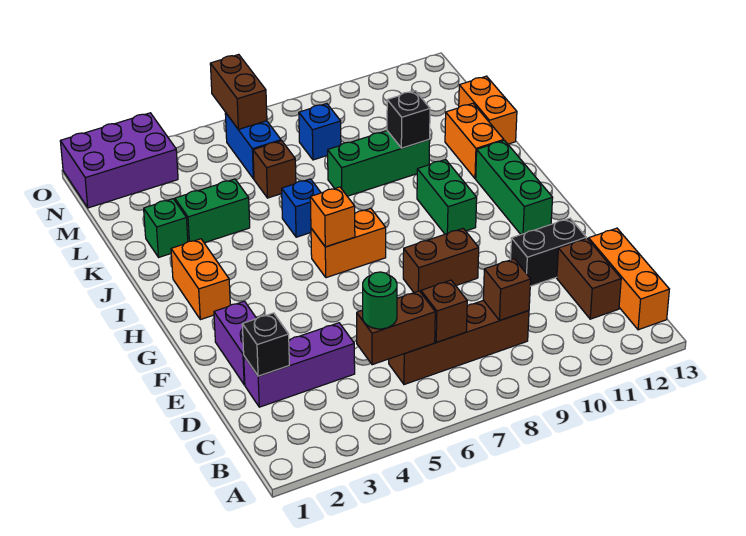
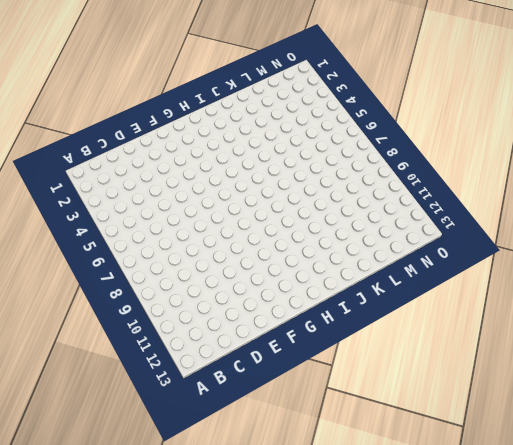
none -> orange brick B13:D13 level 1
none -> brown brick C6:C9 level 1
none -> brown brick C12:D12 level 1

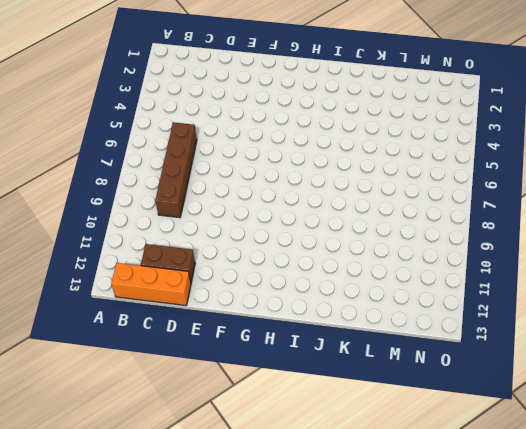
none -> purple brick D2:D4 level 1
none -> purple brick E2:F2 level 1
none -> black brick E11:E12 level 1

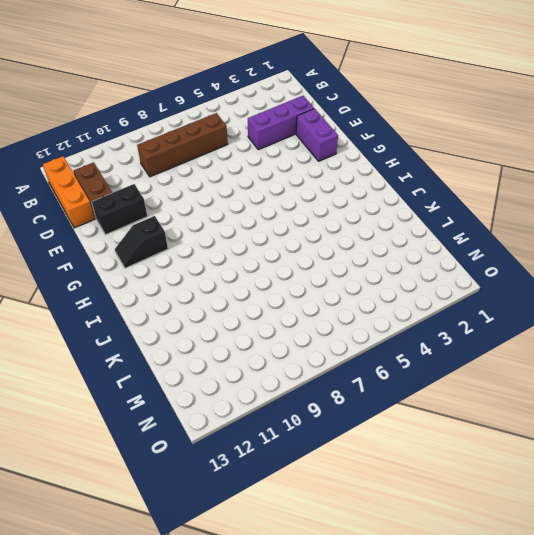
black slope G11:G12 level 1 top 11 -> green brick G12:I12 level 1
none -> brown brick F8:F9 level 1
none -> orange brick H2:I2 level 1
none -> orange brick H6:H7 level 1

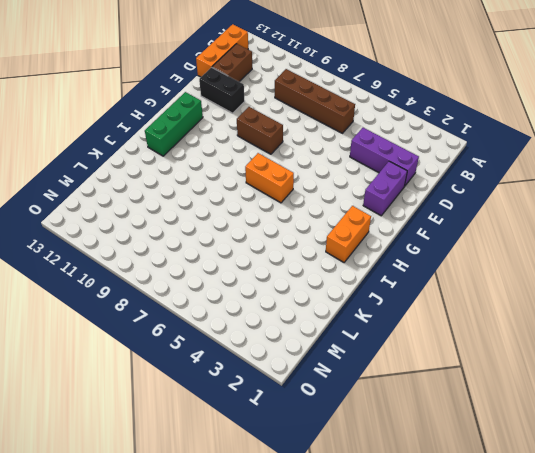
none -> green brick H10:I10 level 1
none -> blue brick J6 level 1
none -> orange brick J12:K12 level 1

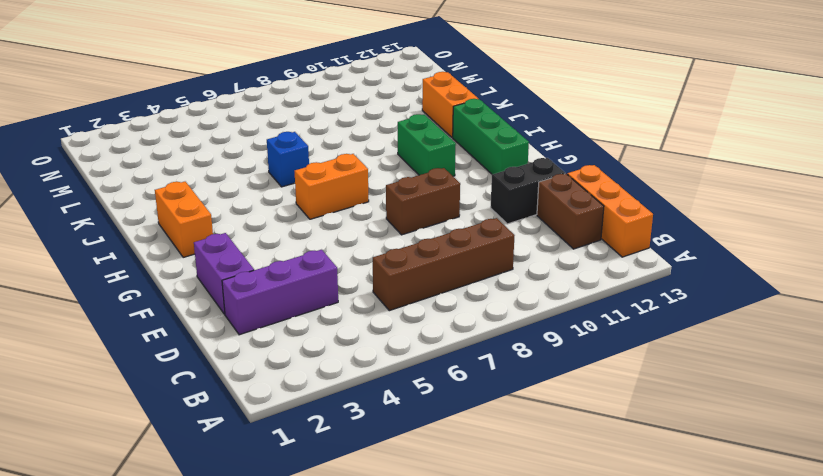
none -> green brick K2 level 1
none -> green brick K3:K4 level 1
none -> green brick K8:K10 level 1

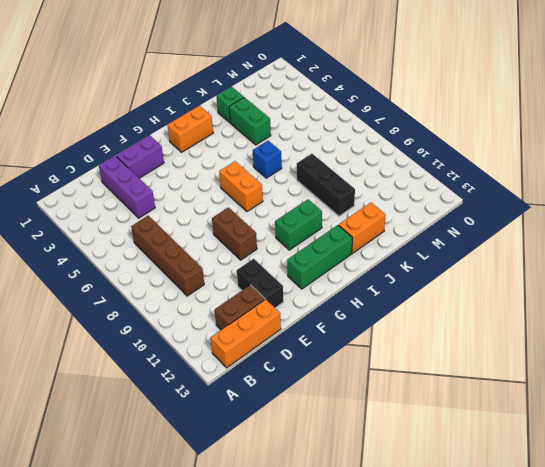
black brick K8:K10 level 1 -> green brick K8:K10 level 1
none -> orange brick K13:L13 level 1
none -> brown brick L6 level 1
none -> blue brick M6:N6 level 1

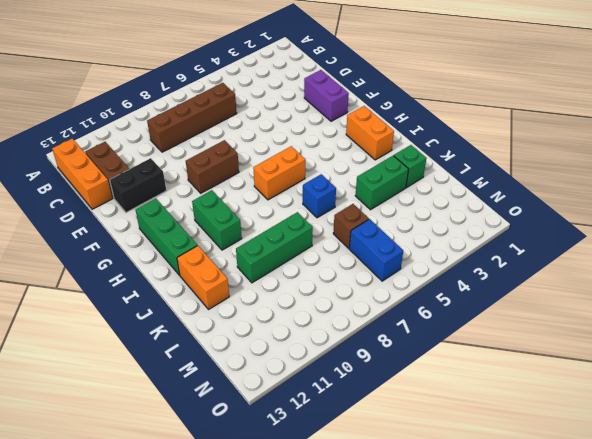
none -> purple brick D2:D4 level 1
none -> orange brick K13:L13 level 1
none -> blue brick M8 level 1

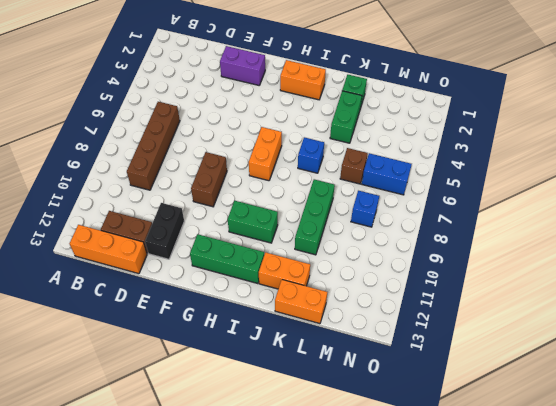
none -> purple brick D2:D4 level 1
none -> purple brick N1:O3 level 1
none -> brown brick C5:C6 level 2

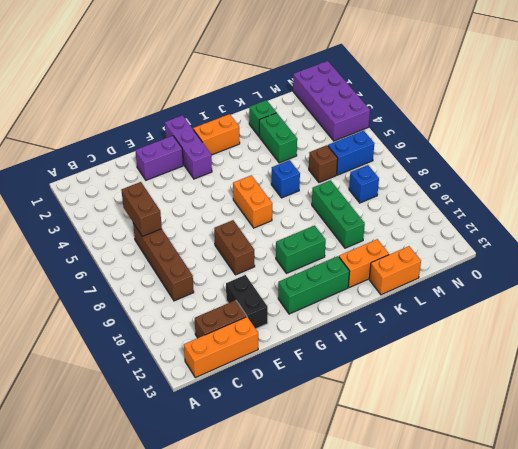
purple brick G1:G3 level 1 -> purple brick D2:D4 level 1
purple brick N1:O4 level 1 -> purple brick N1:O3 level 1
none -> brown brick C7 level 2
none -> brown brick C9 level 2
none -> black brick D2 level 2

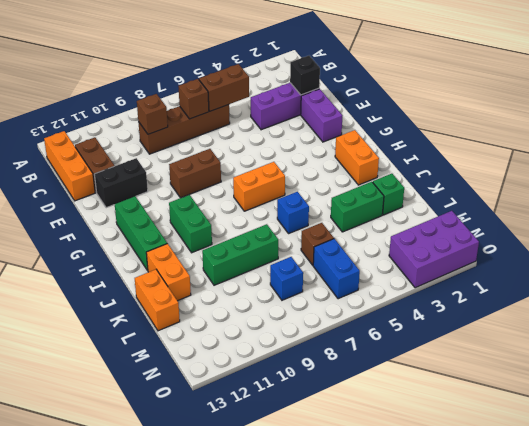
none -> orange brick H6 level 2
none -> black brick K10 level 2
none -> brown brick N6:O6 level 2

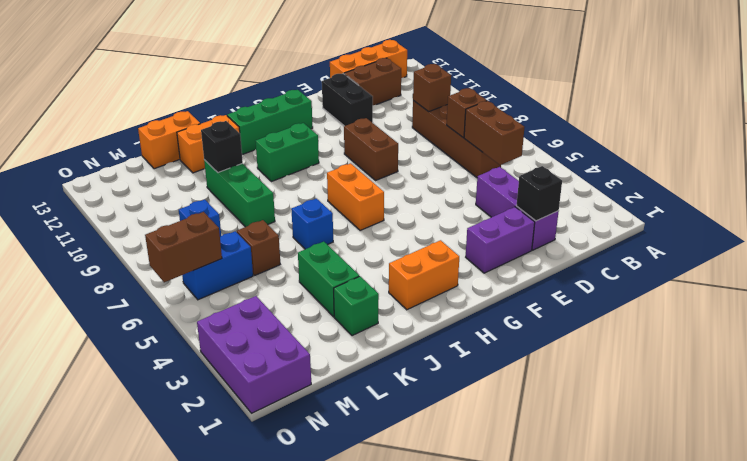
none -> orange brick H6 level 2
none -> green round brick C5 level 3

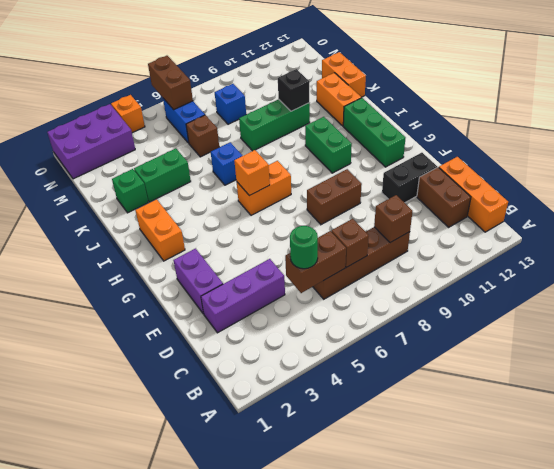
orange brick O4 level 1 -> none
none -> black brick D2 level 2

